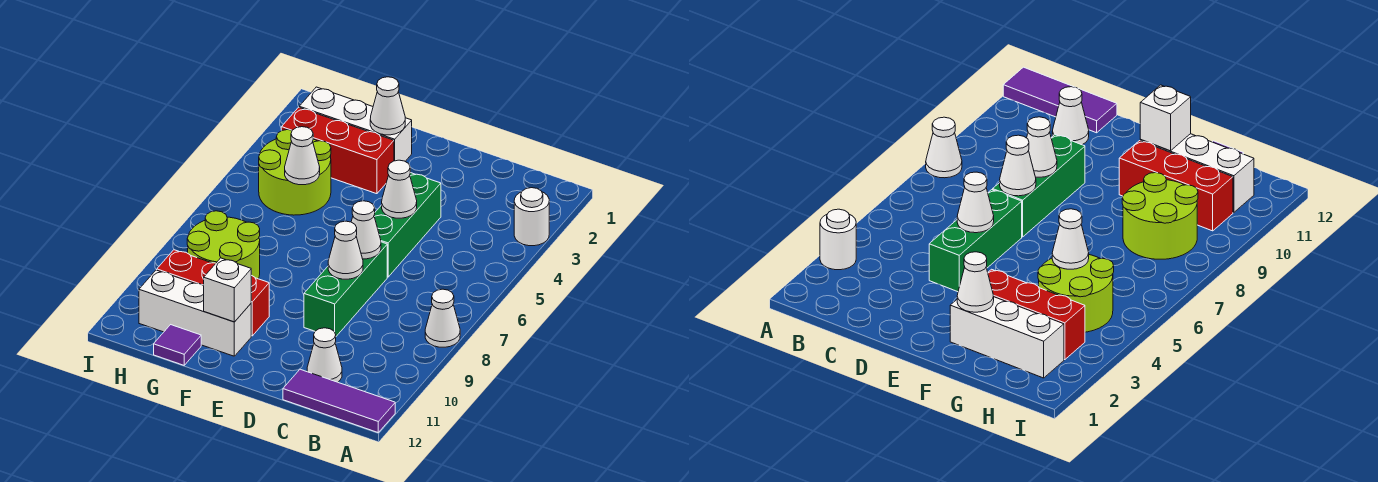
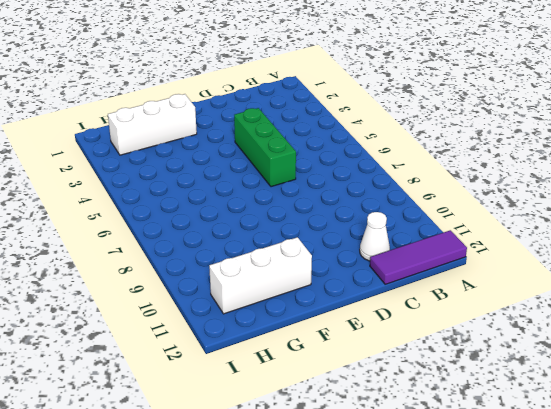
none -> white round brick A3 level 1
none -> white cone A8 level 1
none -> green brick D7:D9 level 1

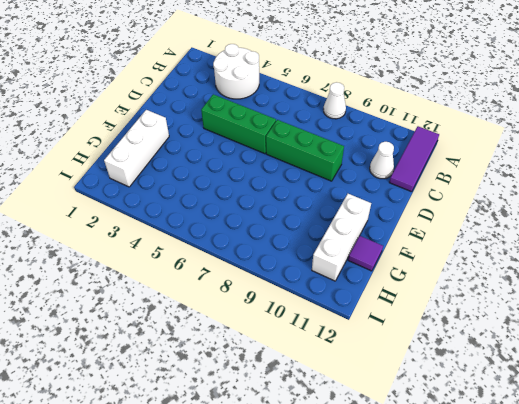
white round brick A3:B4 level 1 -> white round brick A3 level 1
none -> red brick F3:H3 level 1
none -> red brick F10:H10 level 1
none -> lime round brick G4:H5 level 1

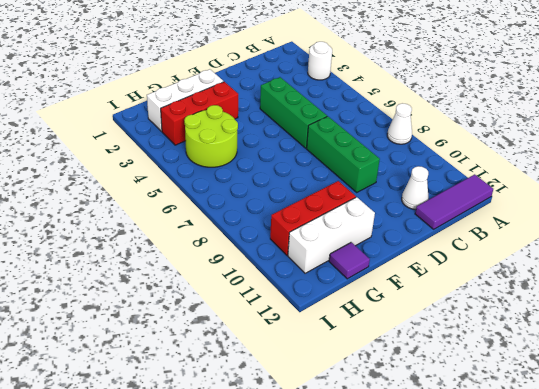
none -> lime round brick G8:H9 level 1
none -> white cone D5 level 2
none -> white cone D7 level 2

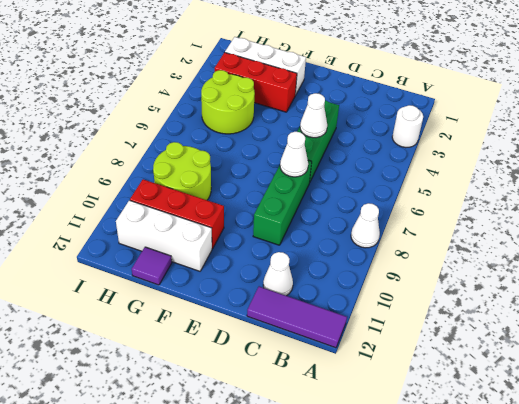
none -> white cone D8 level 2
none -> white cone F2 level 2
none -> white brick F11 level 2

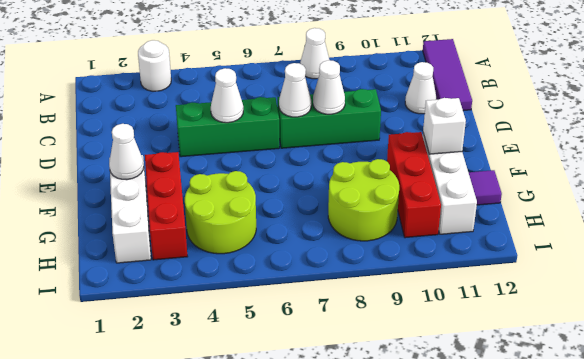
none -> white cone G5 level 2

